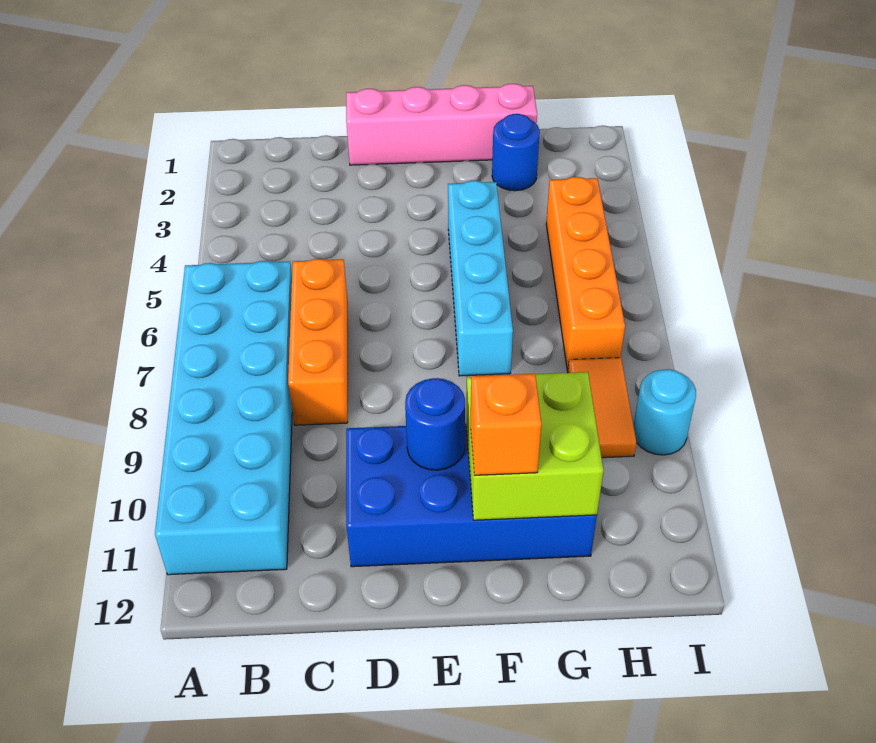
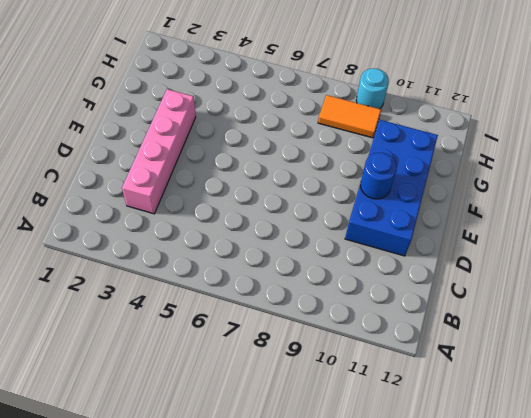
pink brick C3:F3 level 1 -> pink brick D1:G1 level 1
none -> cyan brick A6:B11 level 1
none -> orange brick C6:C8 level 1
none -> cyan brick F4:F7 level 1

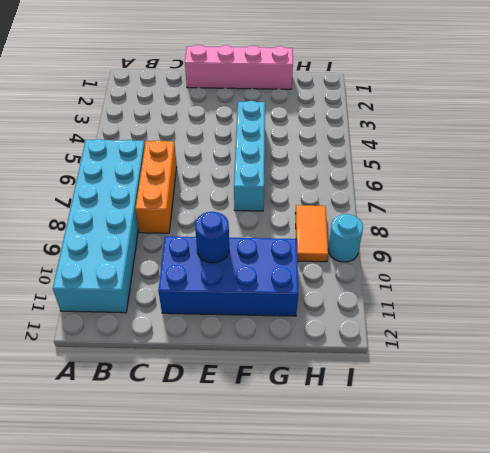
none -> blue round brick G2 level 1
none -> orange brick H4:H7 level 1
none -> lime brick F10:G11 level 2

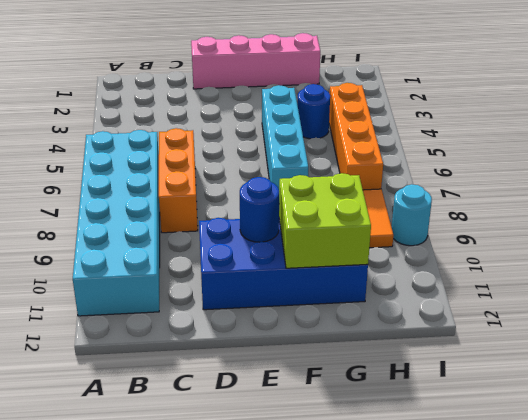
blue round brick G4 level 1 -> blue round brick G2 level 1
none -> orange brick F11 level 3

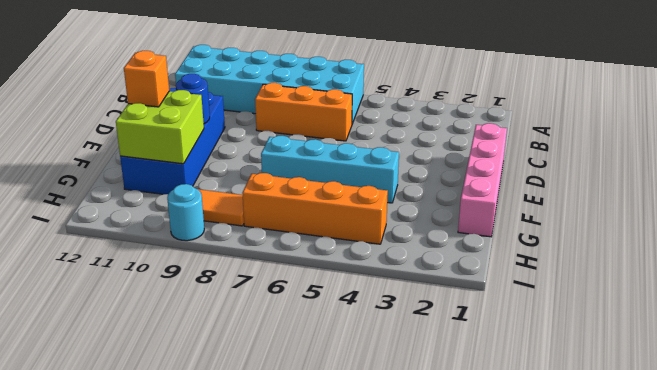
none -> blue round brick G2 level 1

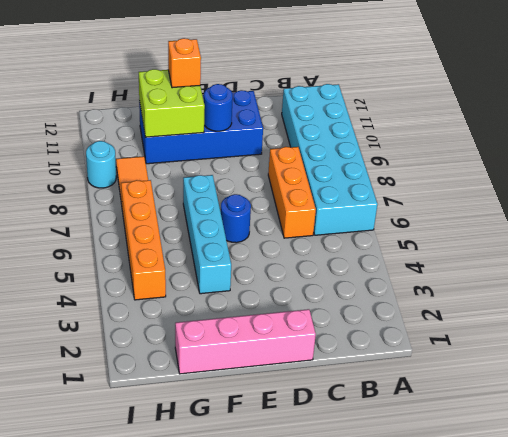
blue round brick E6 level 1 -> blue round brick G2 level 1

